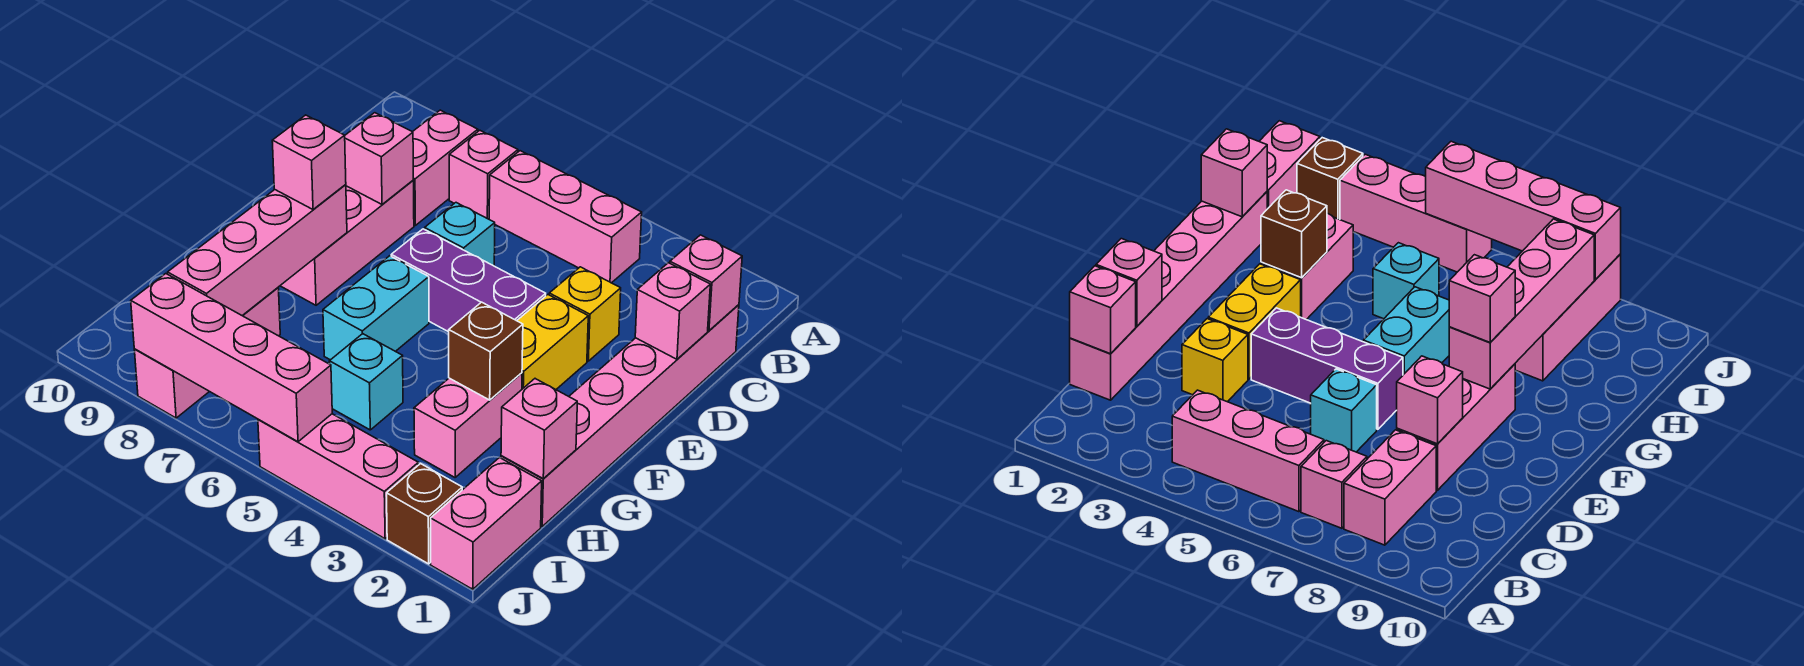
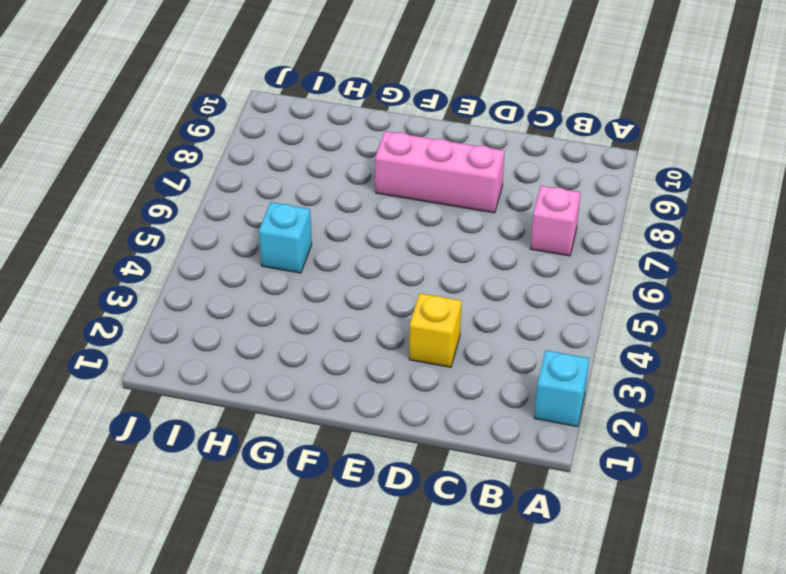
cyan brick A2 level 1 -> cyan brick D6 level 1
none -> pink brick B4:B6 level 1
none -> pink brick B8:C8 level 1
none -> pink brick C1:H1 level 1

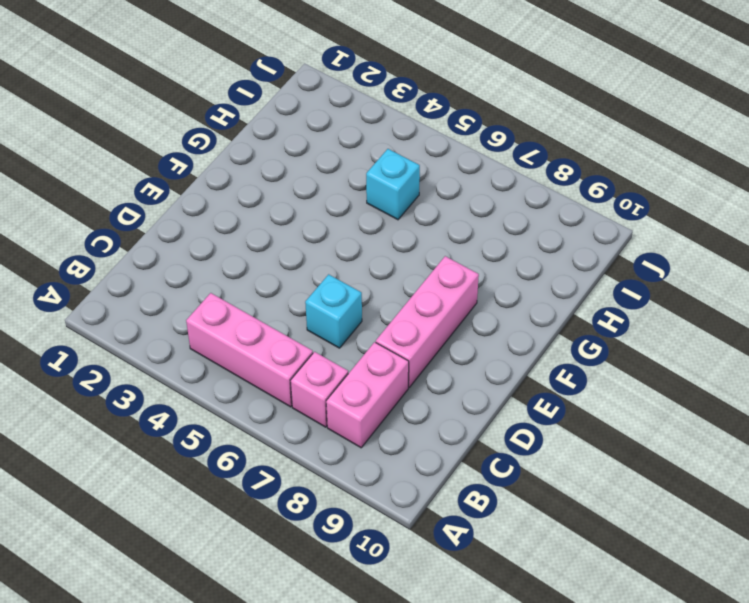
none -> pink brick C1:H1 level 1
none -> yellow brick D3 level 1
none -> yellow brick E3:F3 level 1

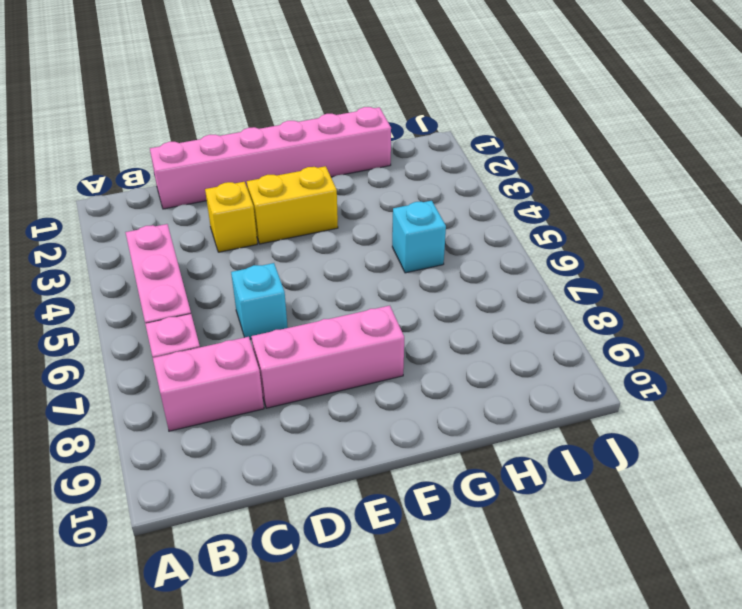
none -> purple brick E4:E6 level 1
none -> cyan brick F6:G6 level 1
none -> pink brick G3:H3 level 1

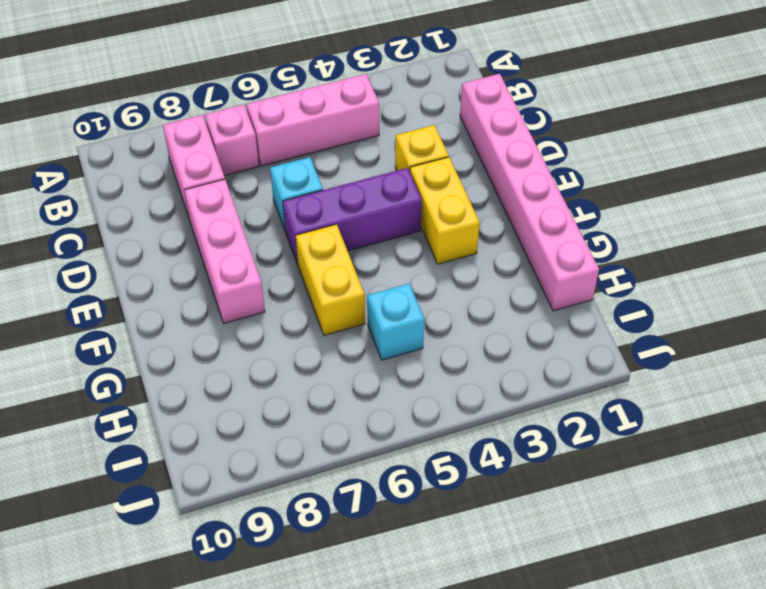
yellow brick F6:G6 level 1 -> cyan brick F6:G6 level 1
none -> pink brick G3:H3 level 1
none -> pink brick H8:J8 level 1
none -> pink brick I1:J1 level 1

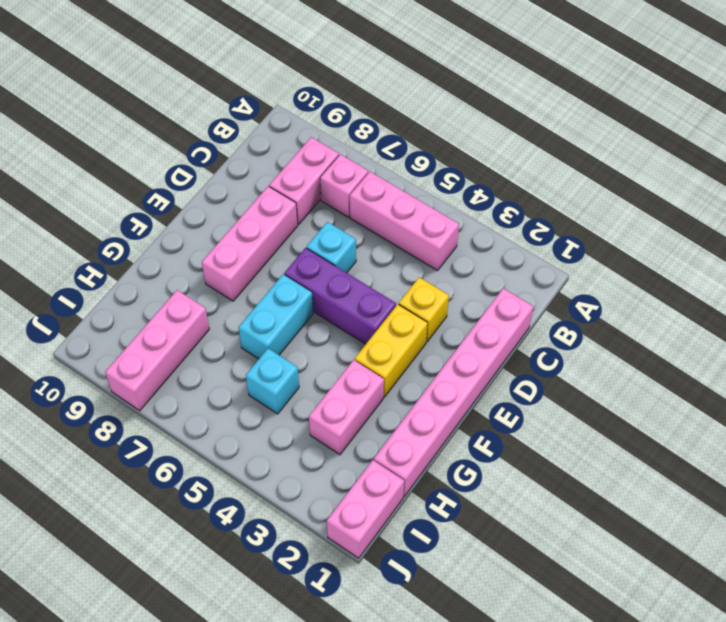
none -> brown brick J2 level 1
none -> pink brick J3:J5 level 1
none -> pink brick C1 level 2

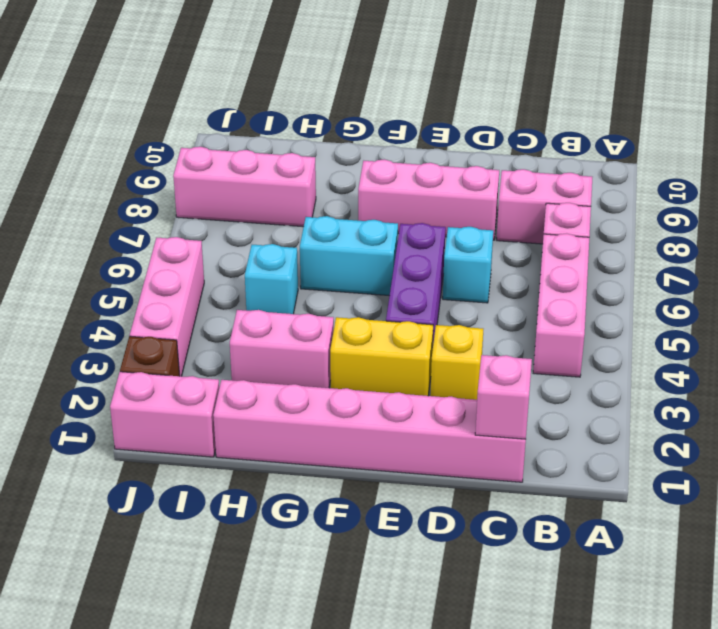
none -> pink brick D1 level 2
none -> pink brick D8 level 2
none -> pink brick F8:I8 level 2

